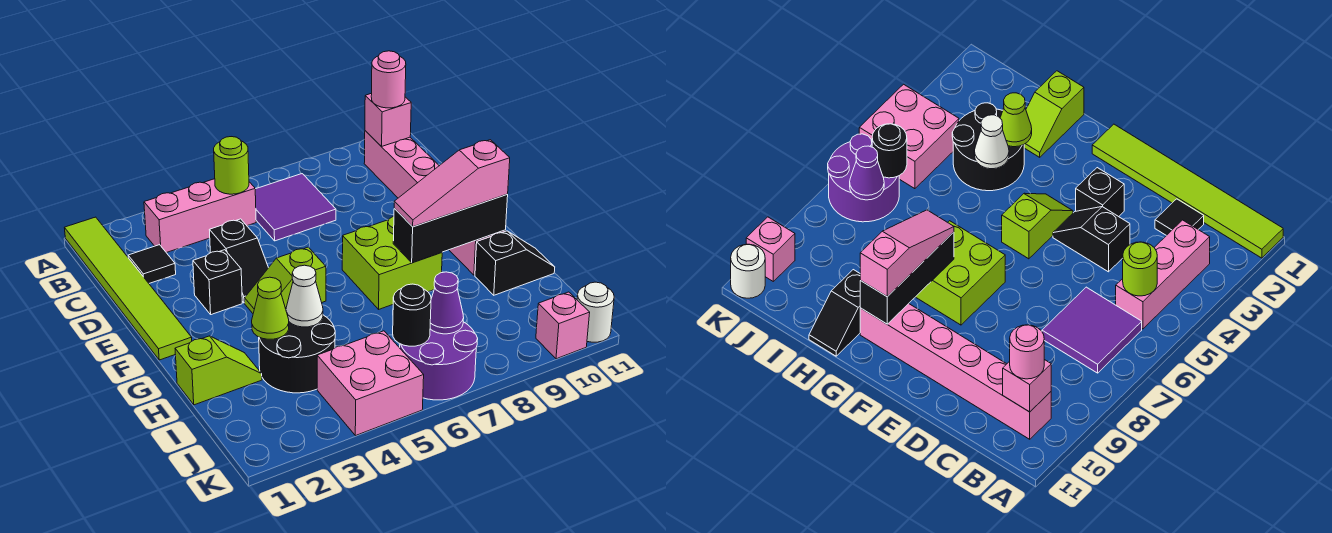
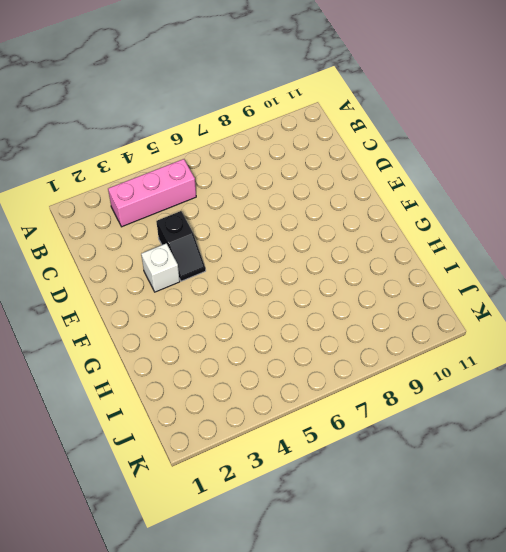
white brick E3 level 1 -> black brick E3 level 1
none -> lime tile A1:F1 level 1
none -> purple tile B6:C7 level 1
none -> pink brick B10:G10 level 1

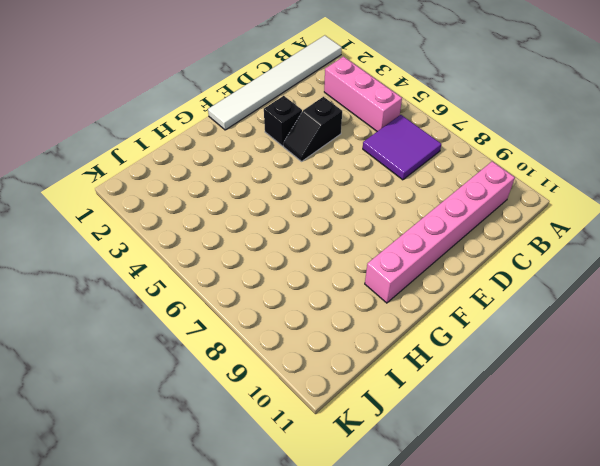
white tile A1:F1 level 1 -> lime tile A1:F1 level 1
none -> black tile C2 level 1
none -> lime slope F4:F5 level 1 top 5
none -> lime brick F7:G8 level 1

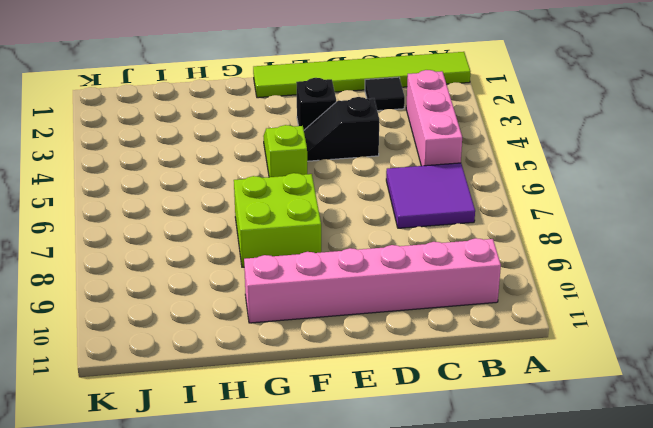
none -> lime slope H1:H2 level 1 top 1
none -> black round brick H3:I4 level 1
none -> black slope H10:H11 level 1 top 10

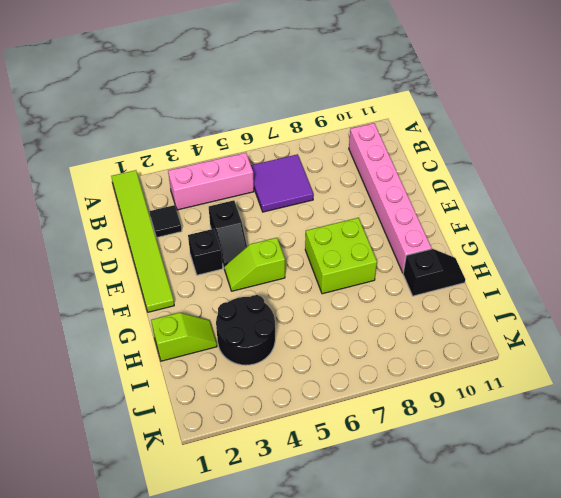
none -> pink brick J4:K5 level 1
none -> purple round brick J6:K7 level 1
none -> pink brick K10 level 1

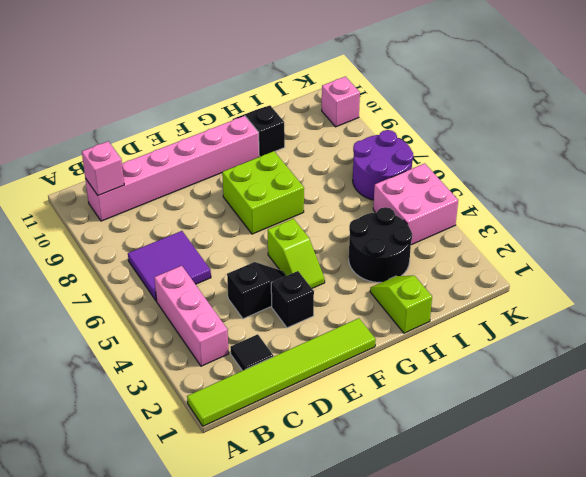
none -> white round brick K11 level 1
none -> lime round brick B5 level 2
none -> black brick G8:G10 level 2

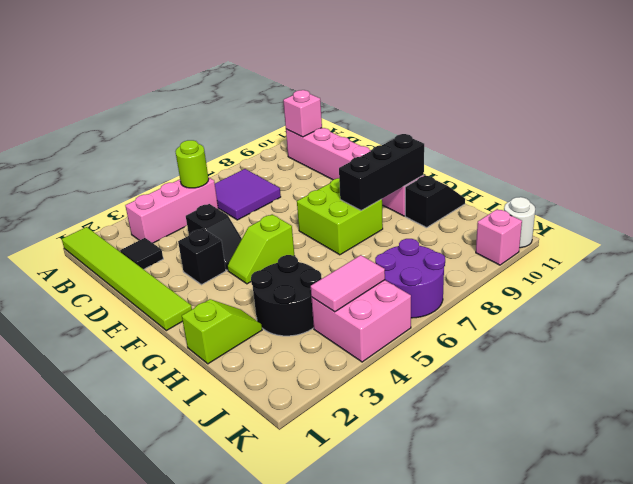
pink tile J4:J5 level 2 -> none
none -> lime cone H3 level 2
none -> white cone H4 level 2
none -> black round brick J6 level 2

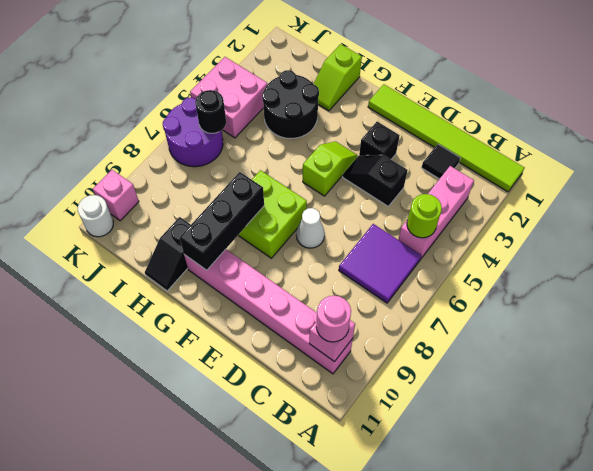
white cone E7 level 1 -> white cone H4 level 2
none -> lime cone H3 level 2
none -> purple cone J7 level 2
none -> pink slope G8:G10 level 3 top 10

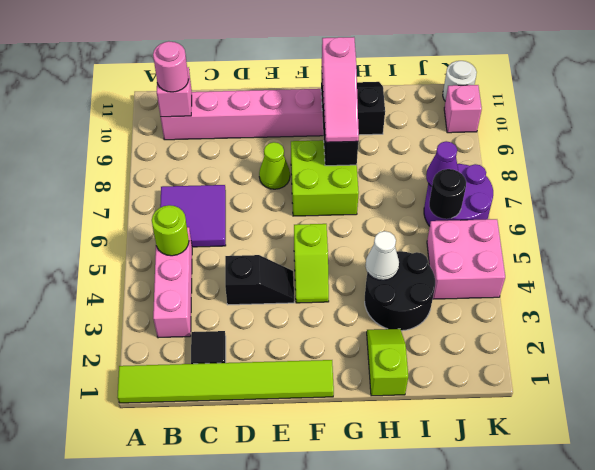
lime cone E8 level 1 -> lime cone H3 level 2
none -> black brick E3 level 1

